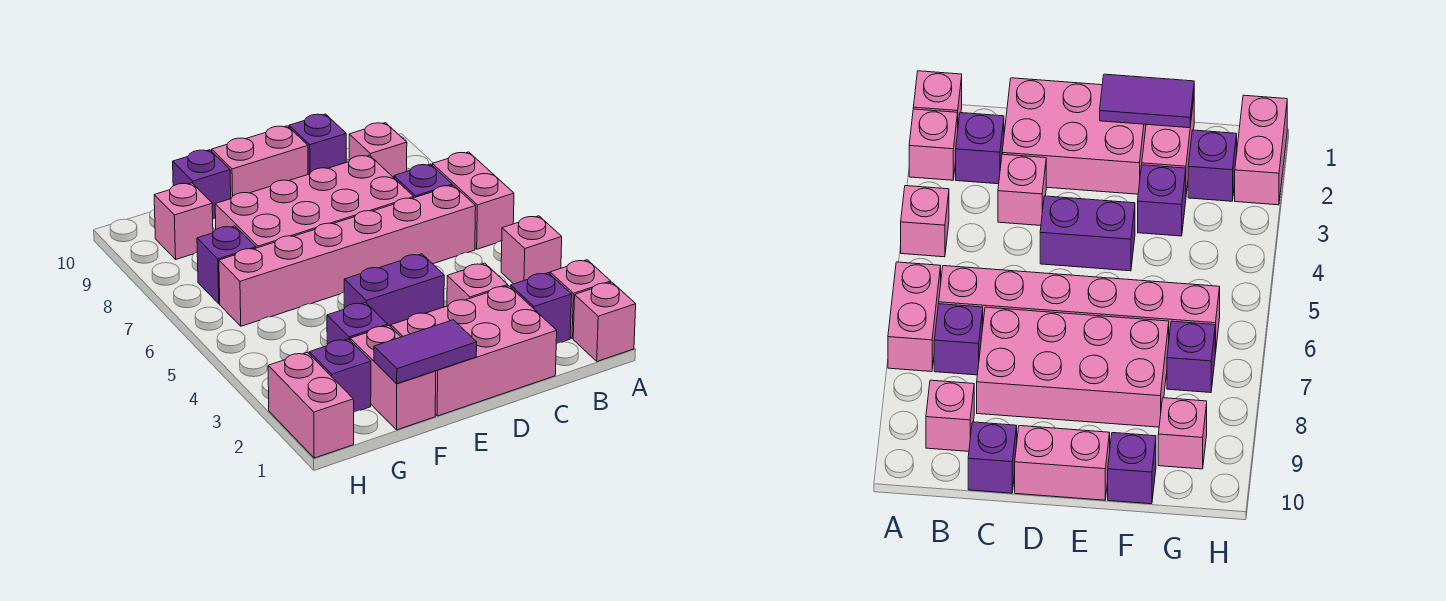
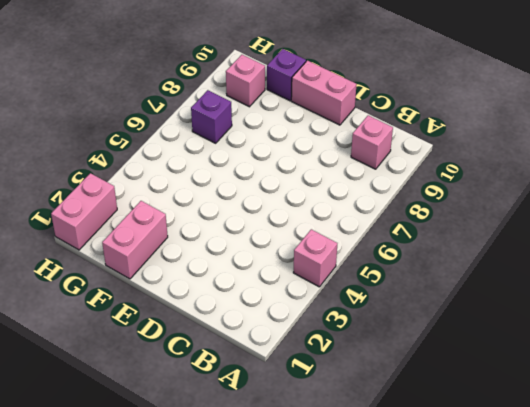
none -> pink brick A1 level 1
none -> pink brick A2 level 1
none -> pink brick A6:A7 level 1

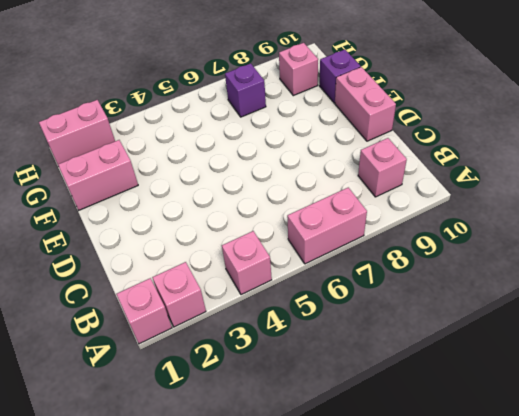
none -> purple brick B2 level 1
none -> pink brick B6:G6 level 1
none -> purple brick B7 level 1

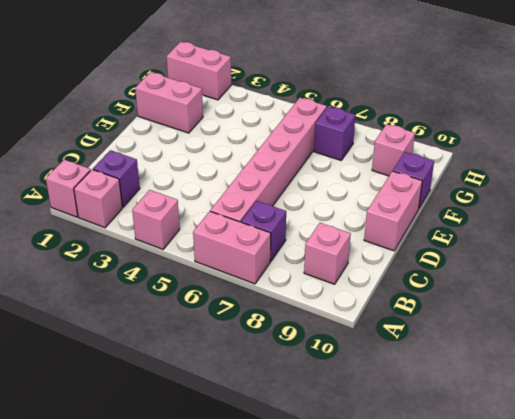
none -> pink brick C1:E2 level 1
none -> pink brick C3 level 1
none -> pink brick C7:F8 level 1

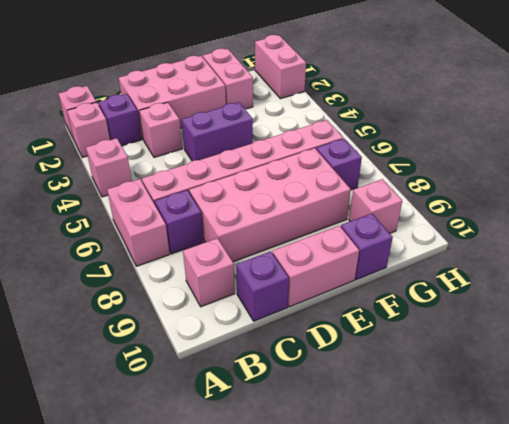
none -> purple brick F3 level 1
none -> purple brick G2 level 1
none -> purple tile E1:F1 level 2

